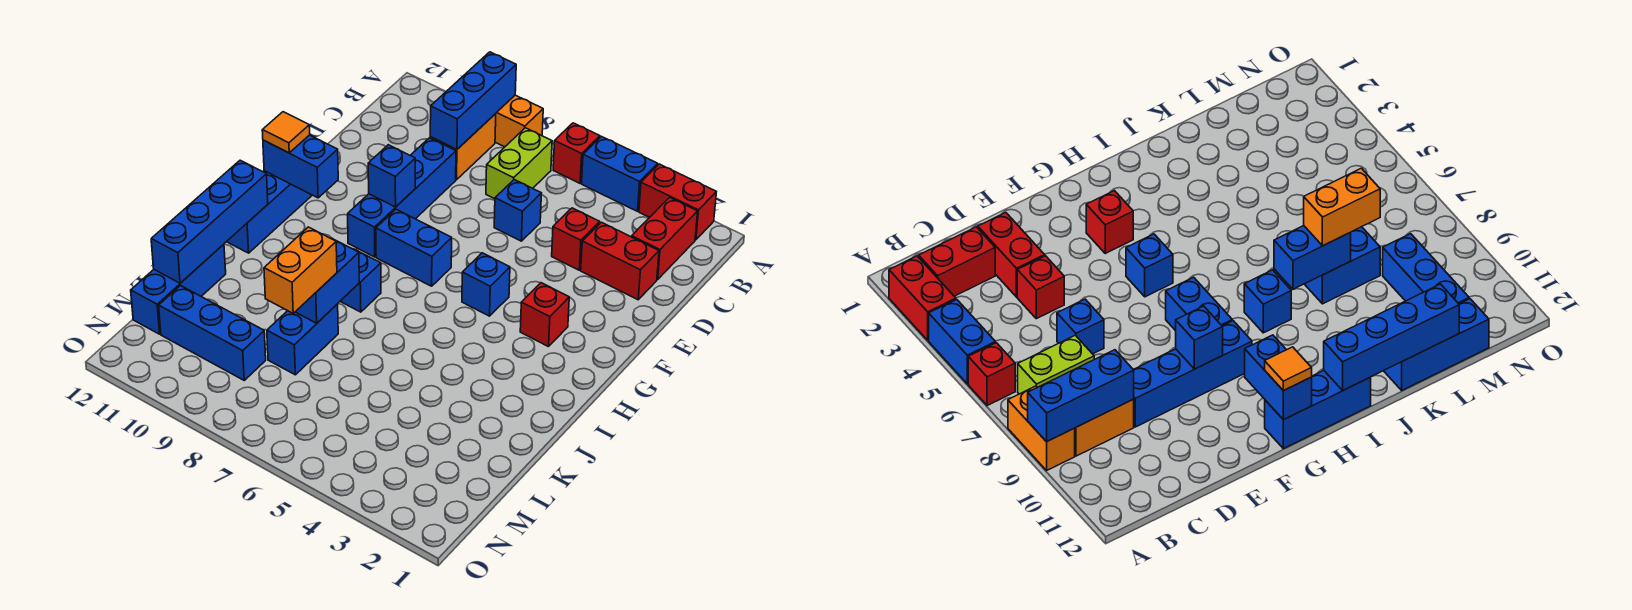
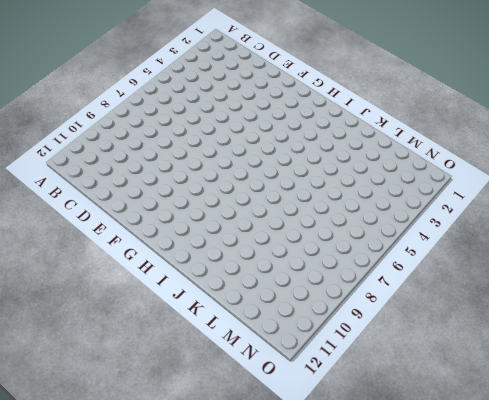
none -> red brick A2:A3 level 1
none -> blue brick A4:A5 level 1
none -> red brick A6 level 1

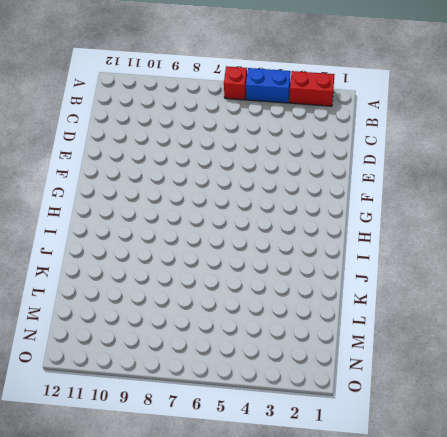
none -> orange brick A8:A9 level 1
none -> red brick B2:C2 level 1
none -> lime brick B7:C7 level 1

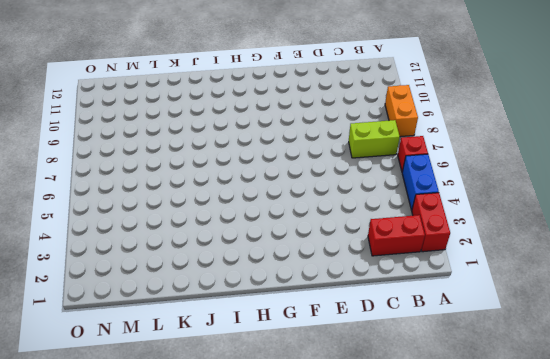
none -> orange brick B9:C9 level 1
none -> red brick D2:D3 level 1
none -> red brick D4 level 1

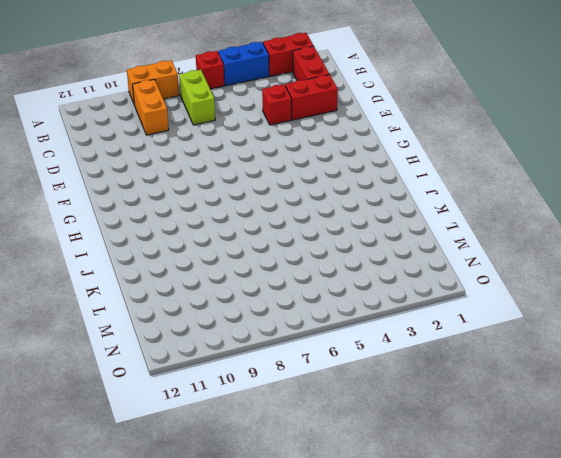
none -> blue brick D6 level 1
none -> blue brick D9:G9 level 1
none -> red brick G3 level 1

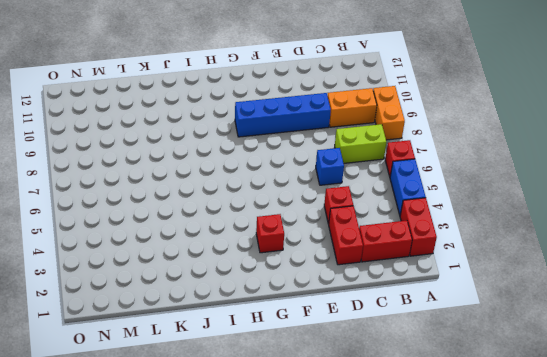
none -> blue brick G5 level 1
none -> blue brick G7:G8 level 1
none -> blue brick G12:I12 level 1

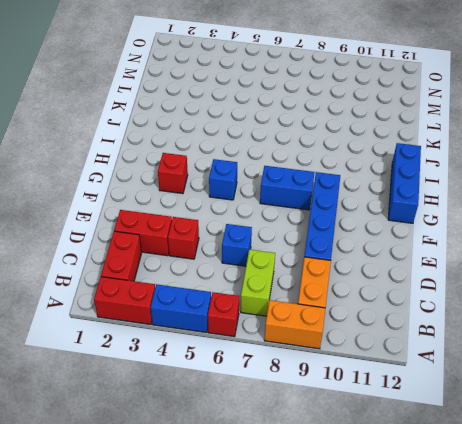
none -> blue brick I8 level 1
none -> blue brick K8:L8 level 1
none -> blue brick K12:M12 level 1

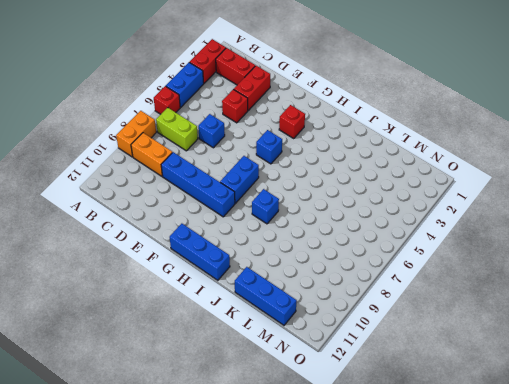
none -> blue brick K8:L8 level 1
none -> blue brick M9:M11 level 1
none -> blue brick A9:C9 level 2

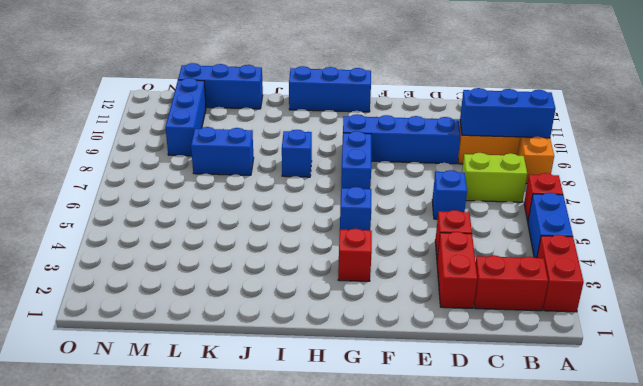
none -> blue brick F9 level 2
none -> blue brick G11:G12 level 2
none -> blue brick I12:L12 level 2

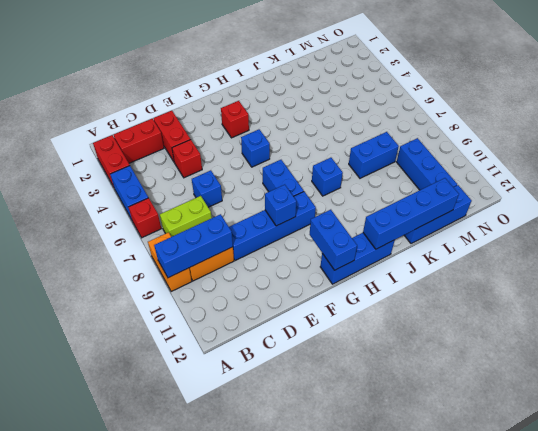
none -> blue brick J8:K8 level 2
none -> orange tile G12 level 3
none -> orange brick K8:L8 level 3

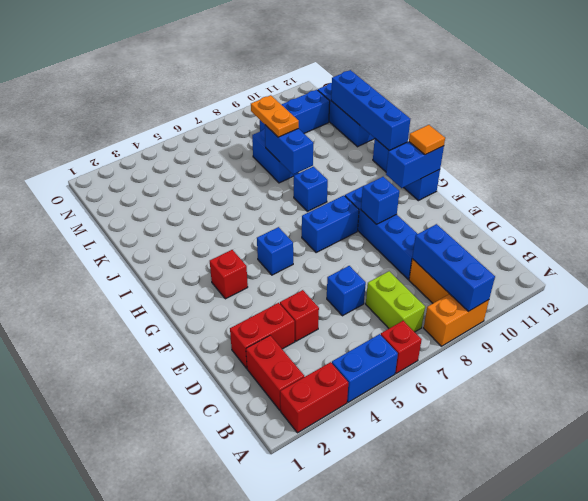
orange plate K8:L8 level 3 -> orange brick K8:L8 level 3

